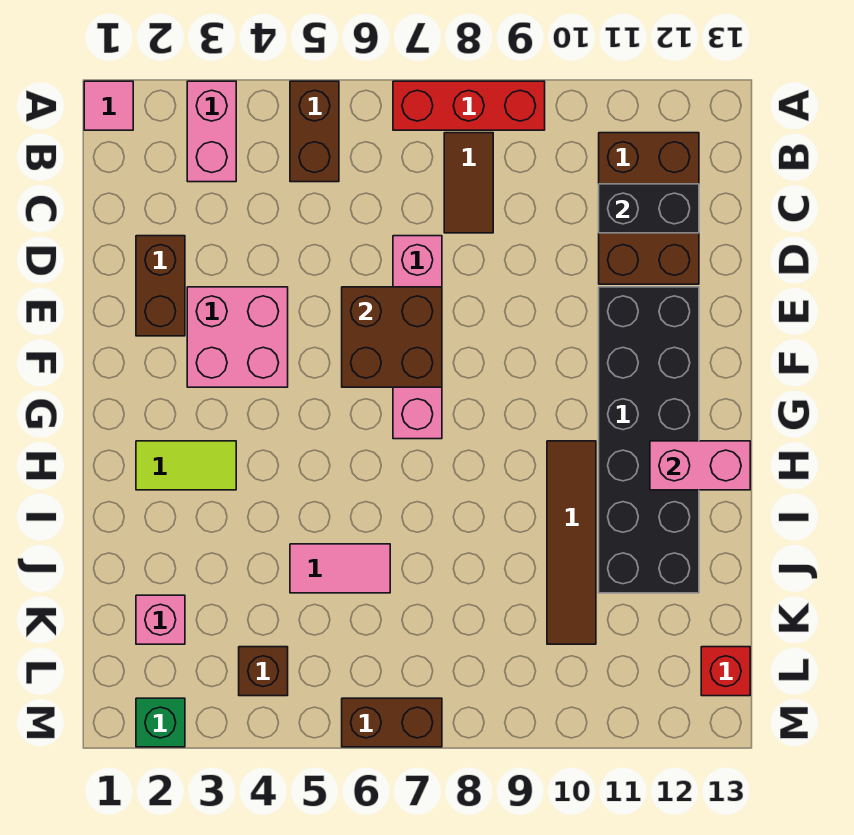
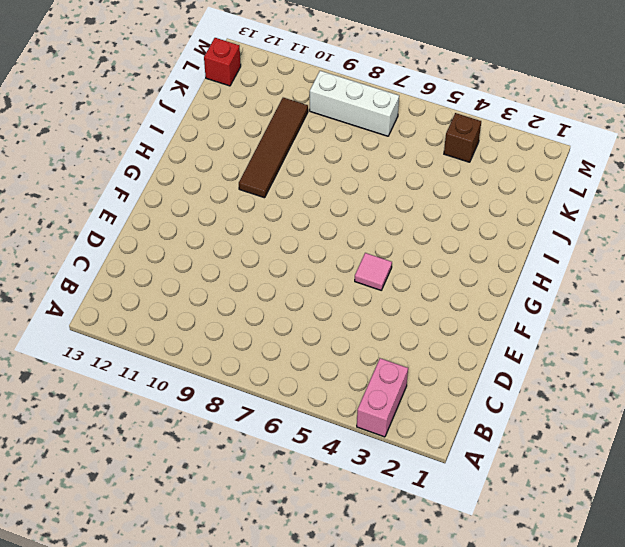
pink tile F5 level 1 -> pink tile A1 level 1
white brick L7:L9 level 1 -> none
none -> brown brick A5:B5 level 1
none -> red brick A7:A9 level 1
none -> brown tile B8:C8 level 1

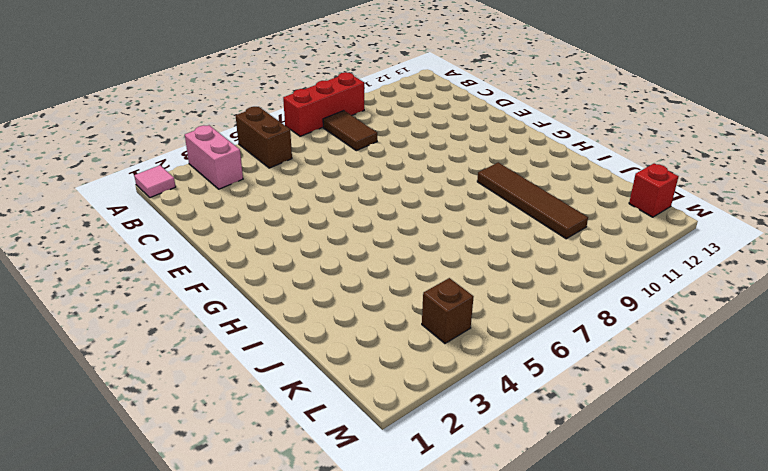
none -> brown brick B11:D12 level 1
none -> brown brick D2:E2 level 1
none -> pink brick D7:G7 level 1

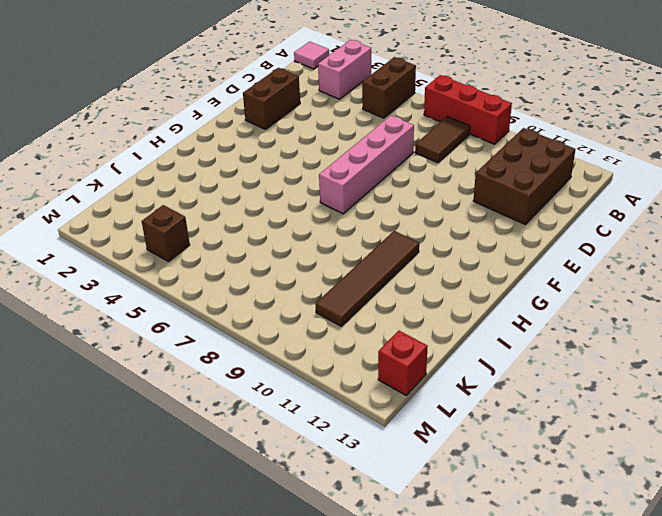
none -> pink brick E3:F4 level 1
none -> black brick E11:J12 level 1
none -> lime tile H2:H3 level 1

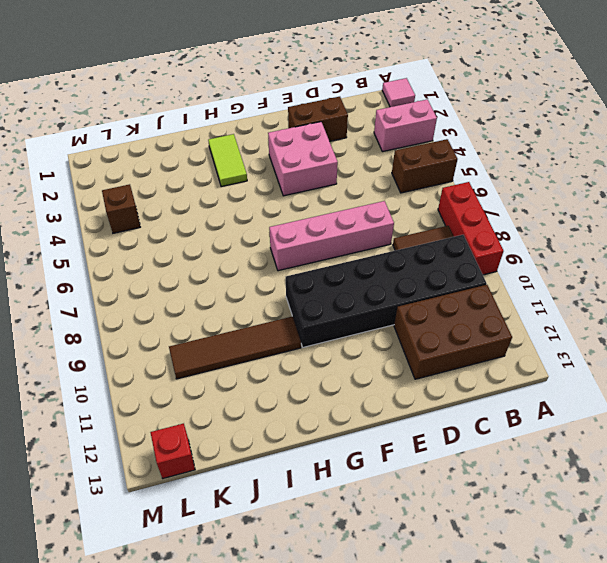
black brick B9:G10 level 1 -> black brick E11:J12 level 1
none -> pink tile J5:J6 level 1
none -> pink brick K2 level 1
none -> green brick M2 level 1

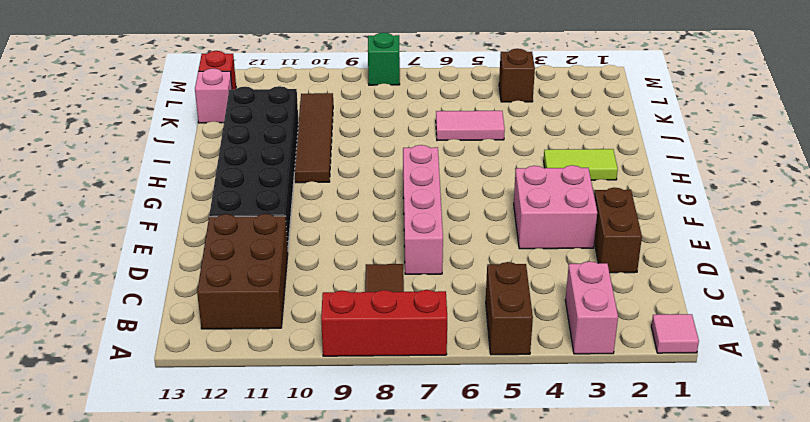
pink brick K13 level 1 -> pink brick K2 level 1
green brick M8 level 1 -> green brick M2 level 1
none -> brown brick M6:M7 level 1
none -> black brick C11:C12 level 2
none -> brown brick E6:F7 level 2

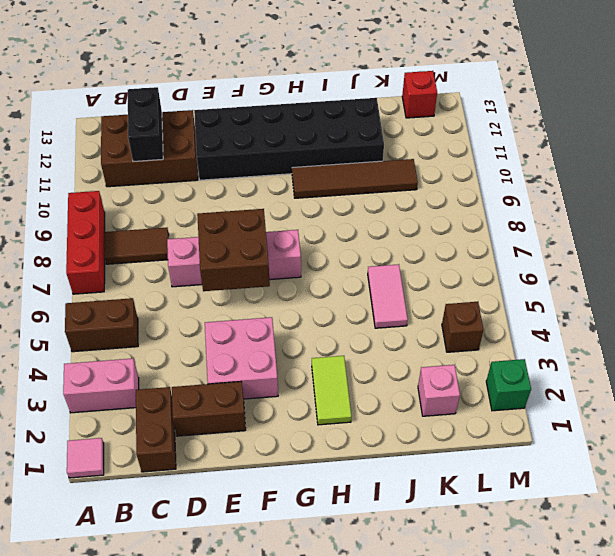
brown brick C1:C2 level 1 -> brown brick M6:M7 level 1
none -> pink brick H12:H13 level 2

